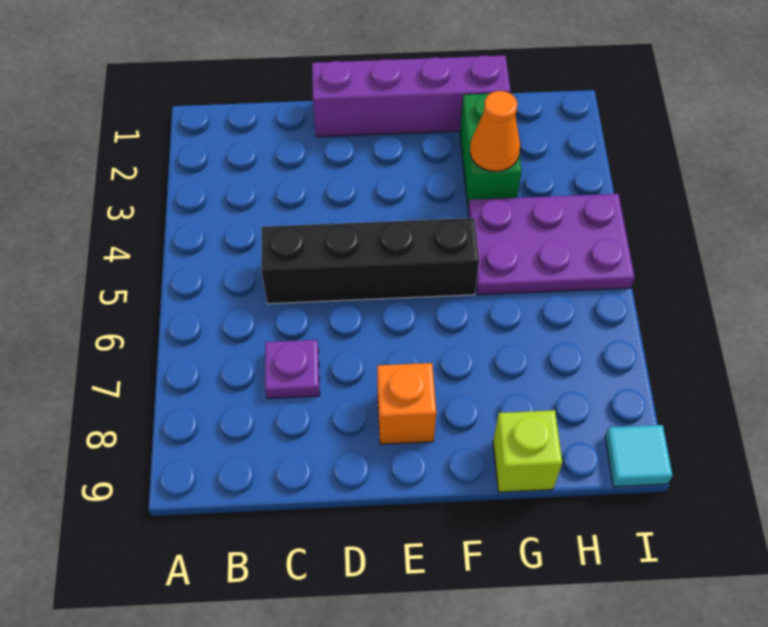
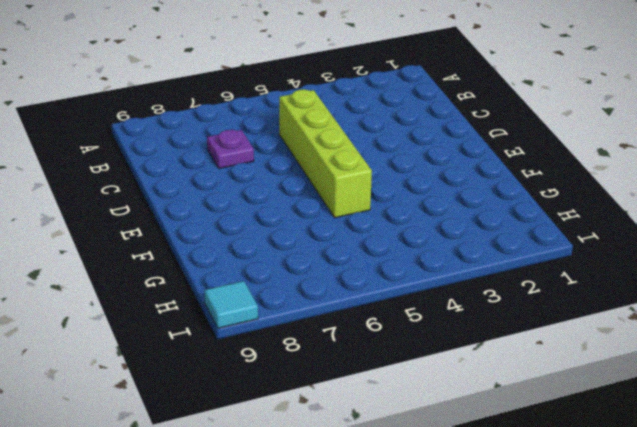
lime brick C5:F5 level 1 -> black brick C5:F5 level 1
none -> purple brick D1:G1 level 1
none -> orange brick E8 level 1

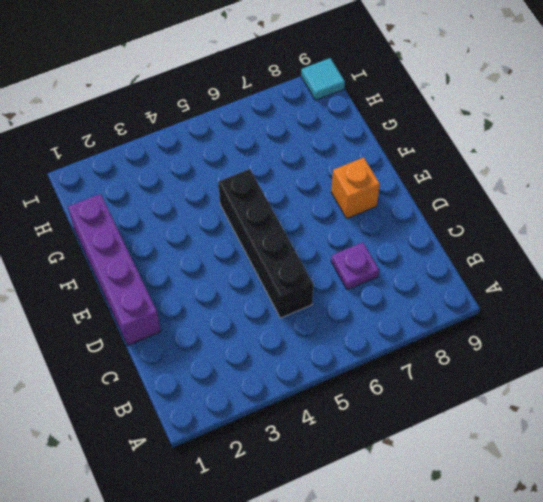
none -> green brick G2:G3 level 1
none -> purple plate G4:I5 level 1

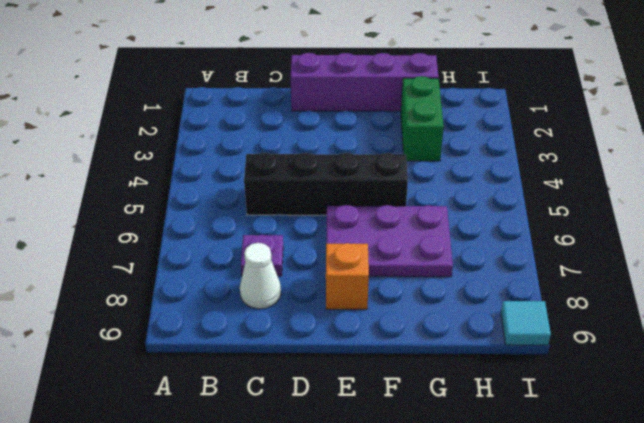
white cone C8 level 1 -> none
purple plate E6:G7 level 1 -> purple plate G4:I5 level 1
none -> lime brick G9 level 1
none -> orange cone G3 level 2

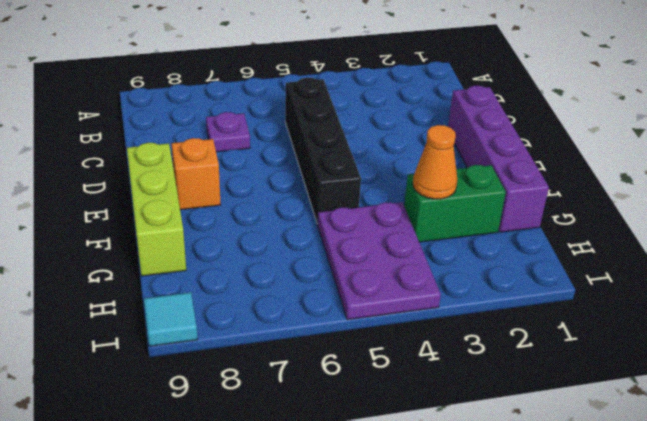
lime brick E9:G9 level 1 -> lime brick G9 level 1

